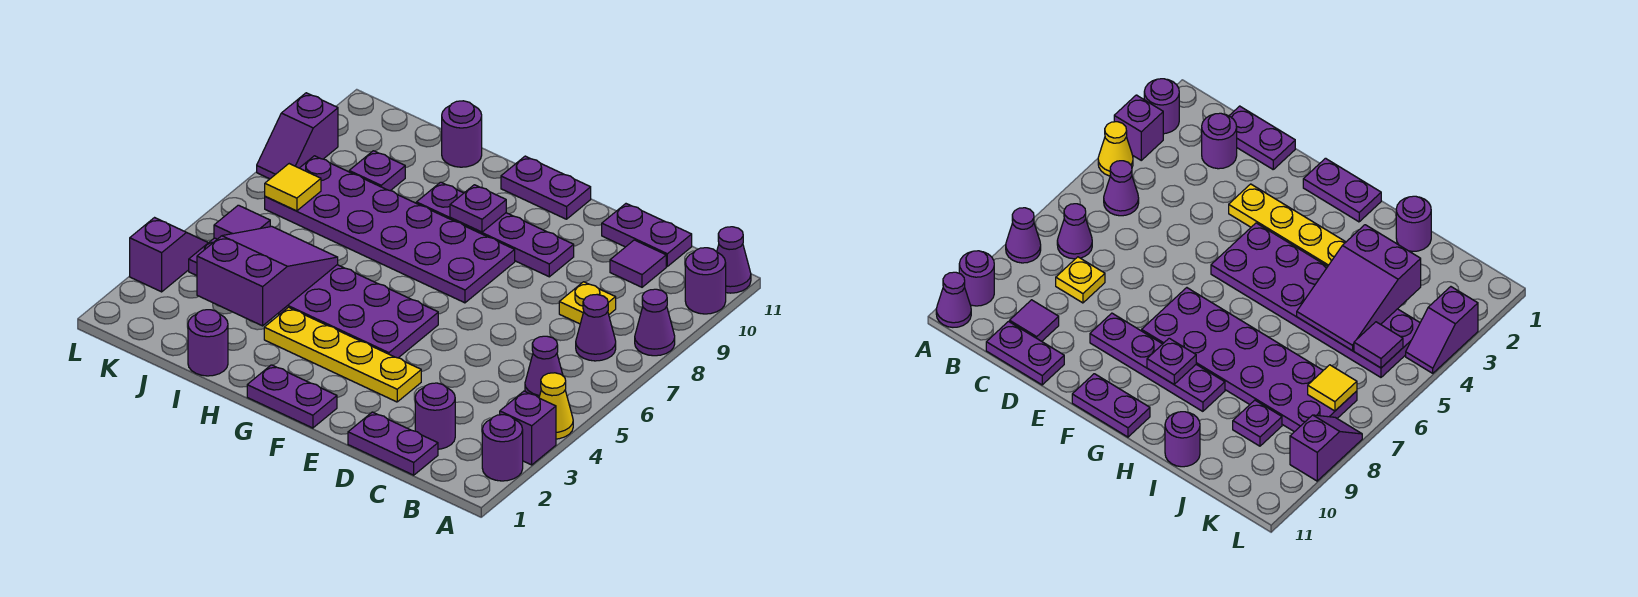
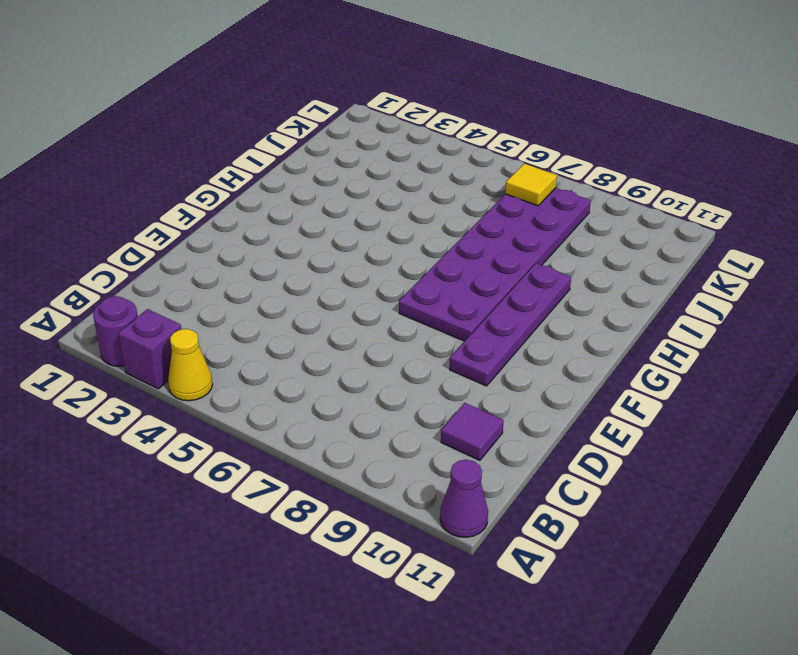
none -> purple cone A8 level 1
none -> purple round brick A10 level 1
none -> purple cone B5 level 1

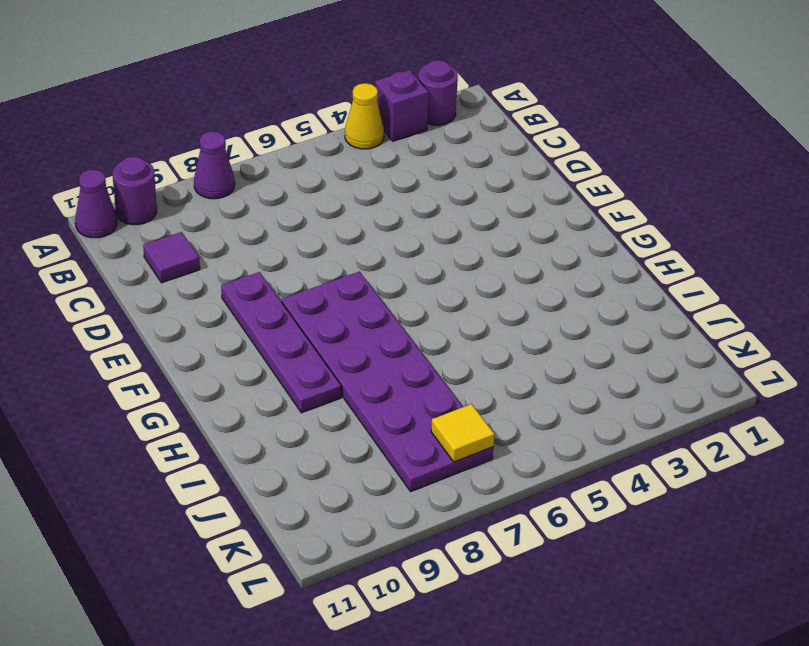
none -> purple cone B5 level 1
none -> purple cone B7 level 1
none -> purple plate C1:D1 level 1

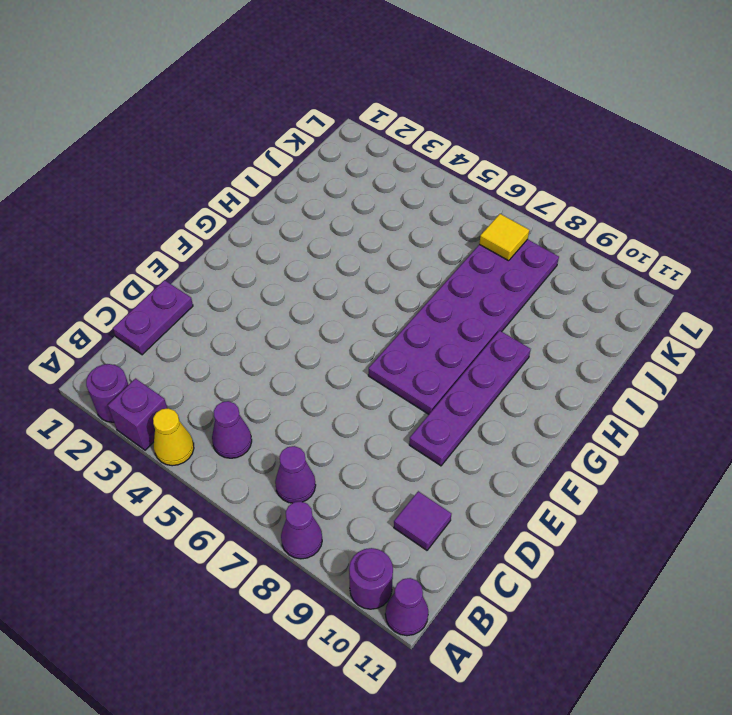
none -> purple round brick C2 level 1
none -> yellow plate C8 level 1
none -> purple plate C11:D11 level 1

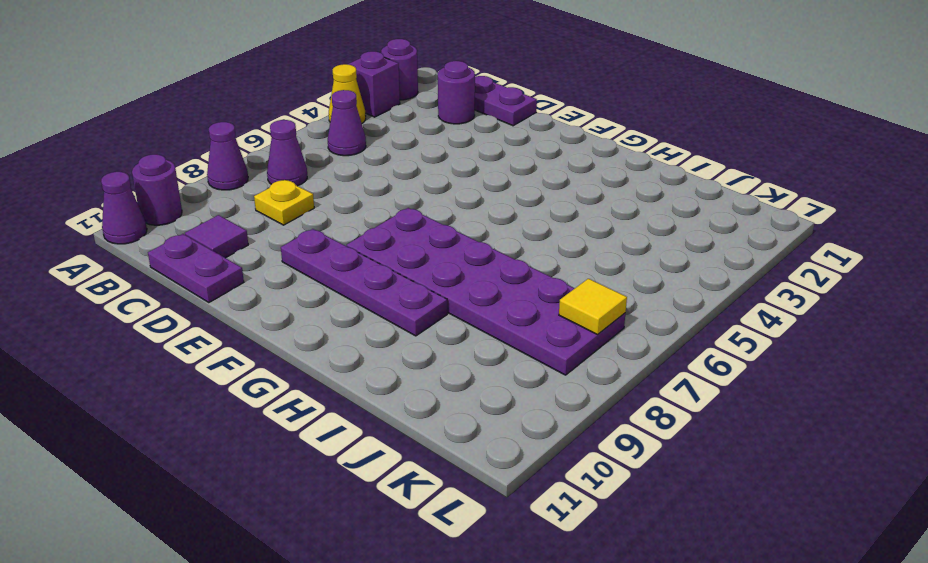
none -> yellow plate E3:H3 level 1
none -> purple plate F1:G1 level 1
none -> purple plate F4:K5 level 1

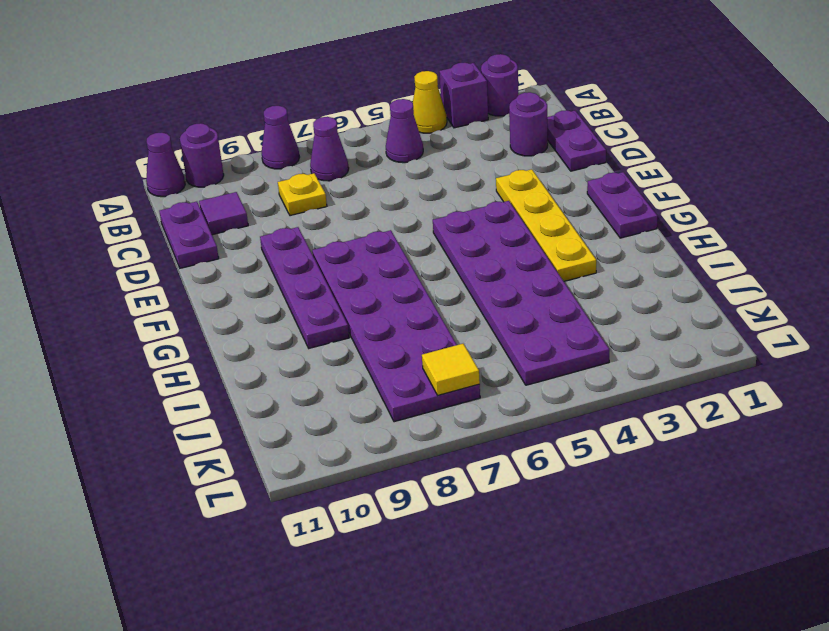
none -> purple plate F11:G11 level 1
none -> purple round brick I1 level 1
none -> purple round brick I11 level 1

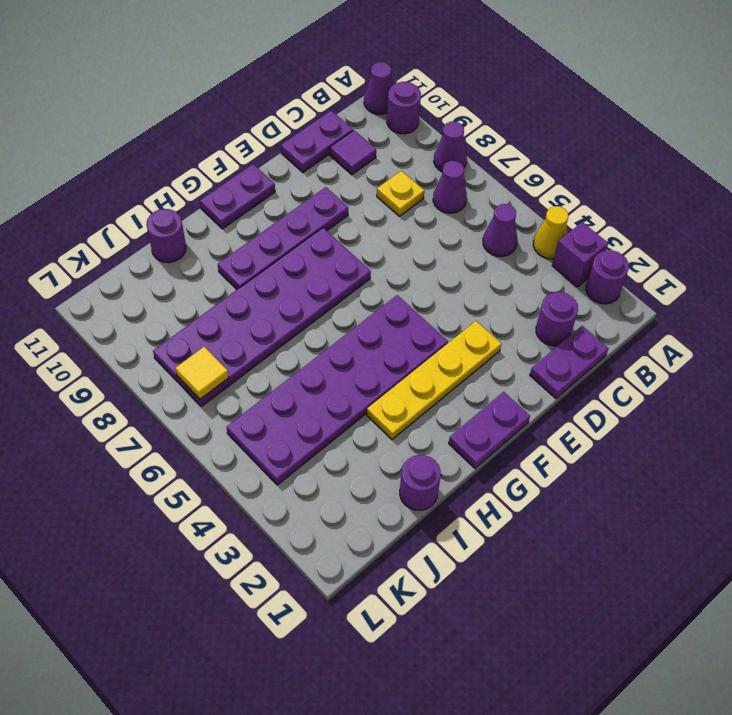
none -> purple plate J9 level 1
none -> purple slope L3:L4 level 1 top 3
none -> purple slope L8:L9 level 1 top 9

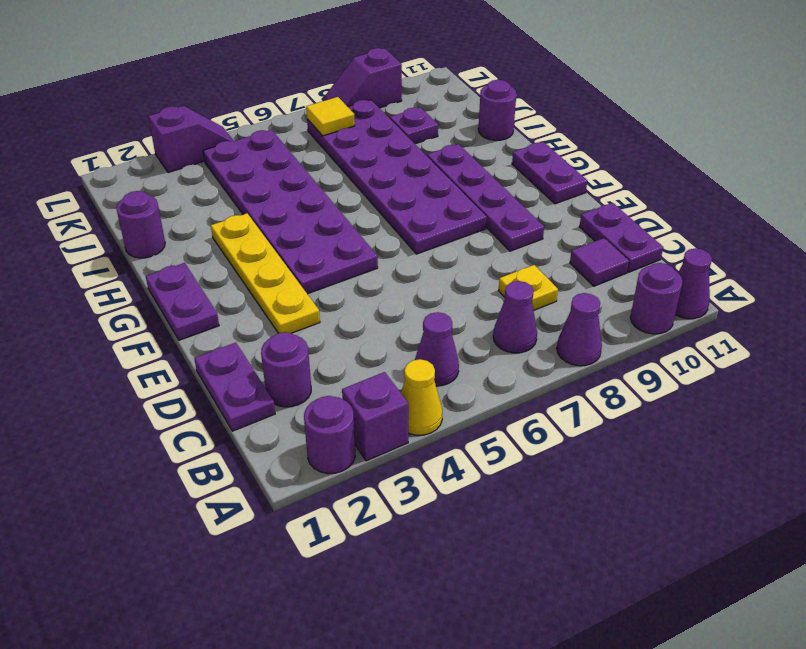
none -> purple plate G9 level 2
none -> purple slope I3:J5 level 2 top 3
none -> purple tile K5 level 2

